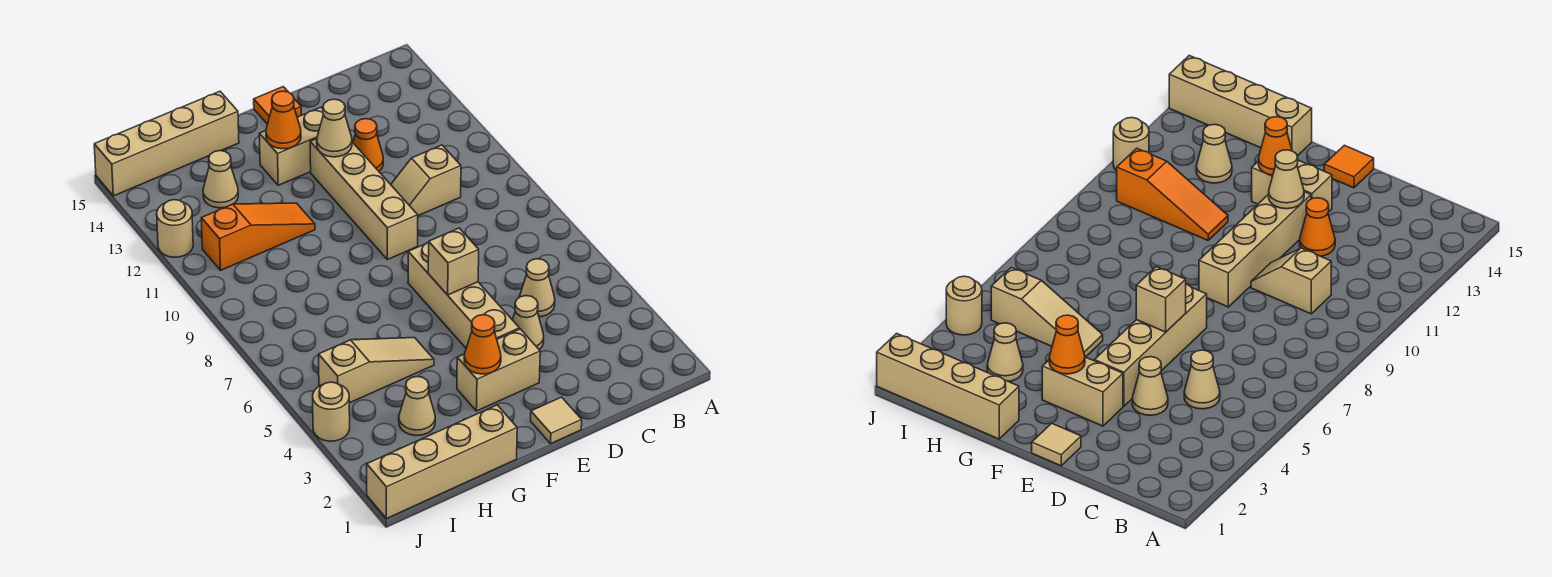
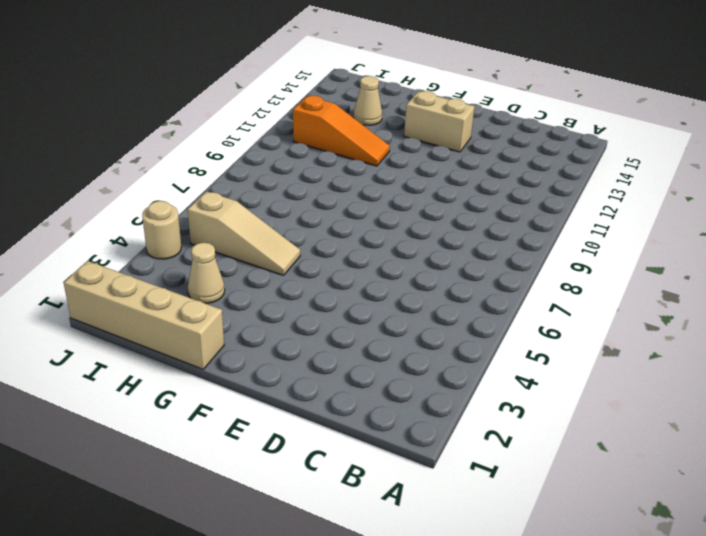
none -> tan cone C5 level 1
none -> tan slope C10:D10 level 1 top C
none -> tan cone D4 level 1

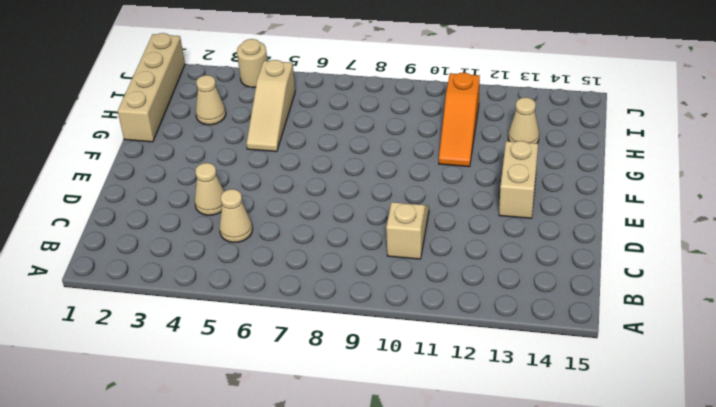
none -> orange cone D12 level 1
none -> tan tile E1 level 1
none -> tan brick E3:F3 level 1

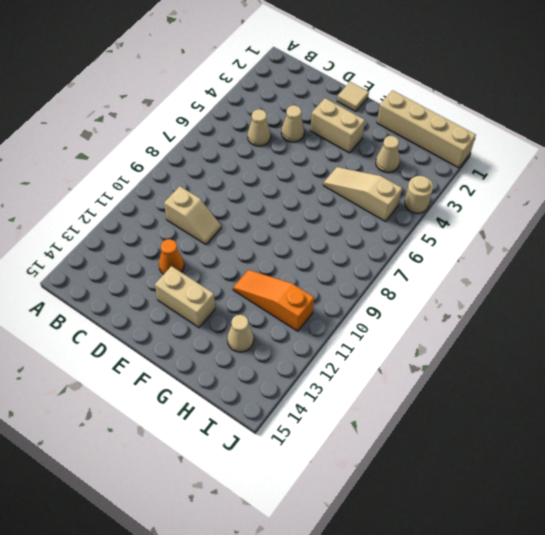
none -> tan brick E4:E7 level 1
none -> tan brick E9:E12 level 1
none -> orange tile E15 level 1

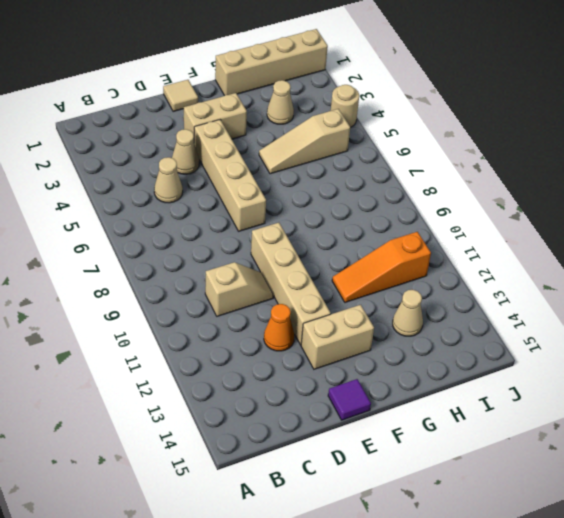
purple tile E15 level 1 -> orange tile E15 level 1
none -> tan brick G15:J15 level 1
none -> tan round brick J12 level 1
none -> tan brick E6 level 2

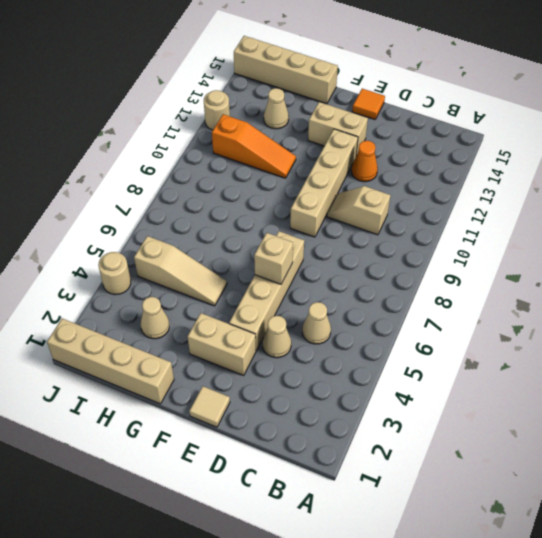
none -> tan cone E12 level 2
none -> orange cone F3 level 2
none -> orange cone F13 level 2

